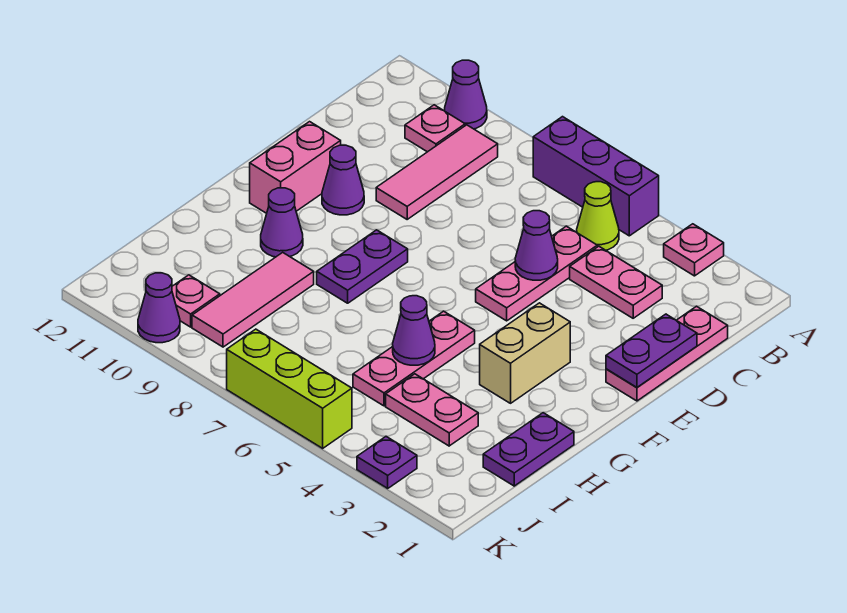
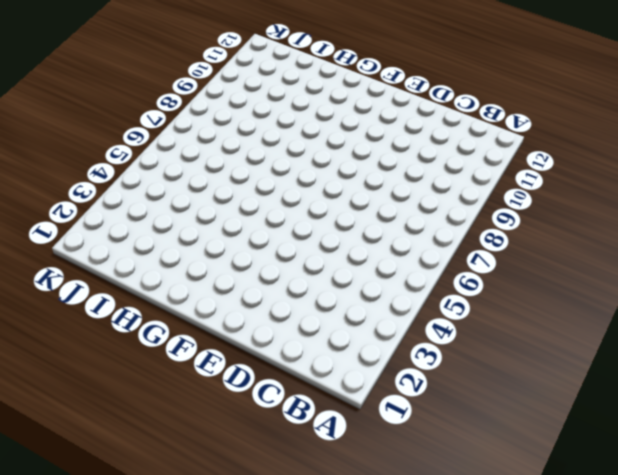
none -> pink plate A3 level 1
none -> purple brick A5:A7 level 1
none -> purple cone A10 level 1

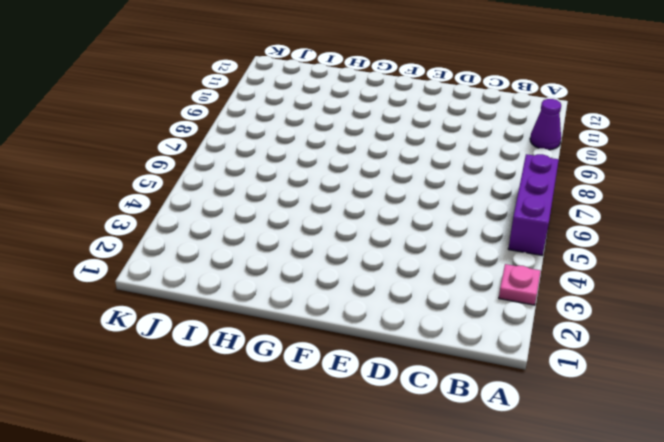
none -> lime cone B5 level 1
none -> pink tile B9:D9 level 1
none -> pink plate B10 level 1

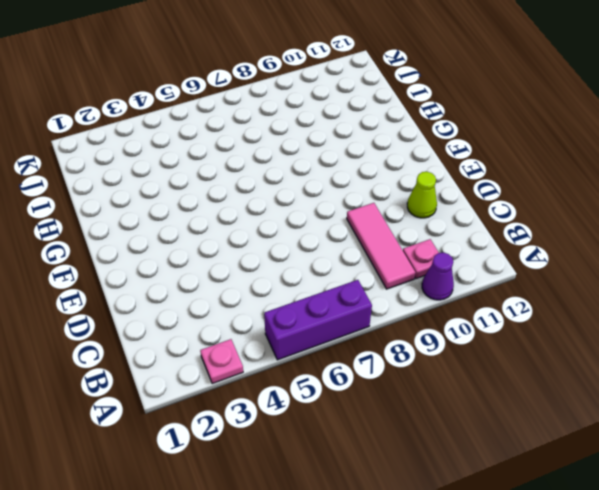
lime cone D11 level 1 -> lime cone B5 level 1
none -> pink plate C1:E1 level 1
none -> pink plate C3:C4 level 1
none -> pink plate C5:E5 level 1

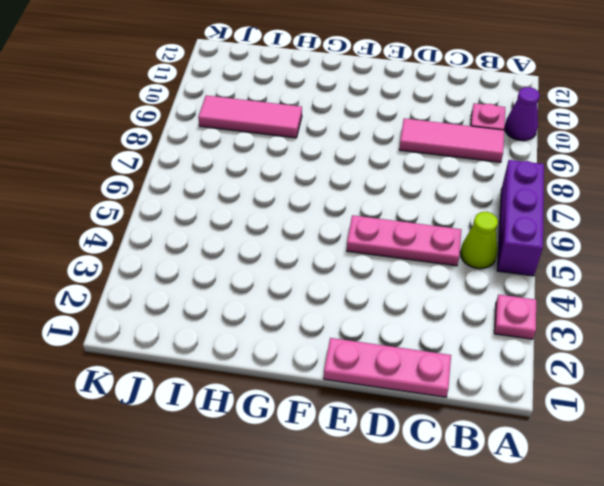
none -> pink plate C3:C4 level 1
none -> purple cone E10 level 1
none -> pink brick E11:F11 level 1

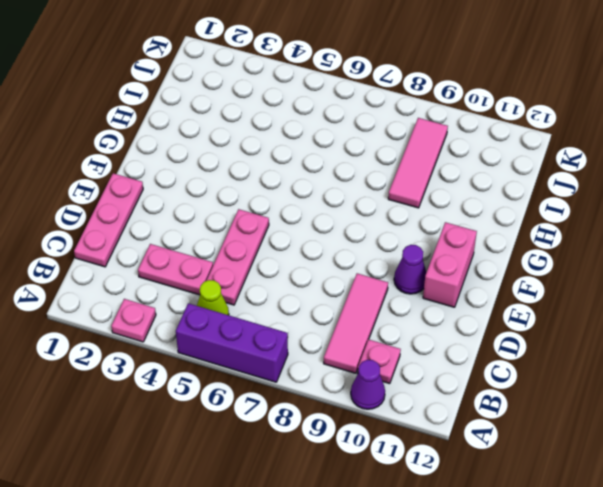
none -> tan brick F3:G3 level 1
none -> purple plate F8:G8 level 1
none -> pink plate G5:I5 level 1

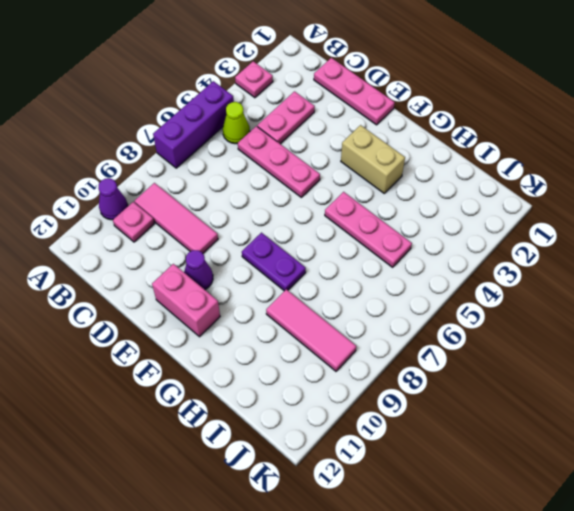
none -> purple cone G10 level 1
none -> purple plate H1:I1 level 1
none -> pink plate I3:I4 level 1

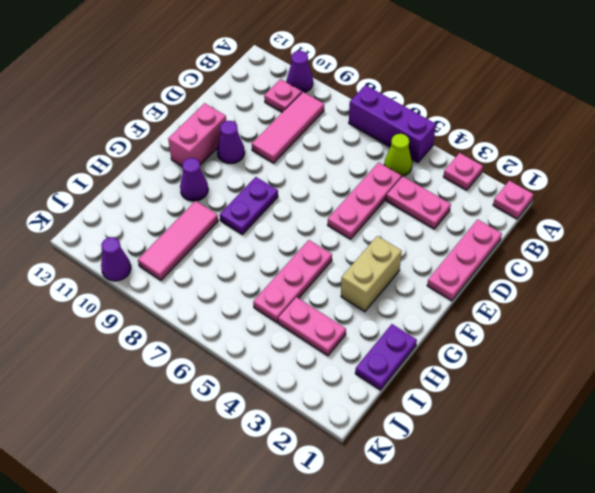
pink plate A1 level 1 -> pink plate J10 level 1
none -> purple plate K3 level 1
none -> lime brick K5:K7 level 1
none -> purple plate D1:E1 level 2

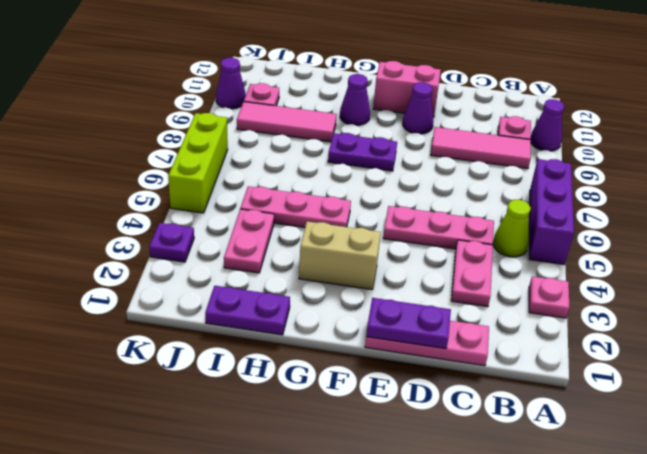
none -> purple cone D5 level 2
none -> purple cone H5 level 2

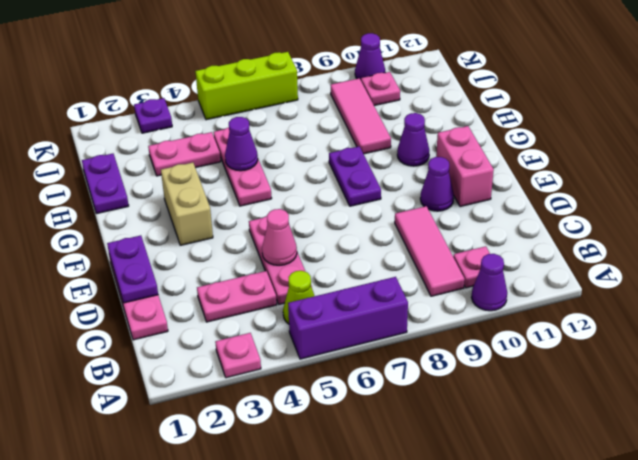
pink cone D5 level 2 -> purple cone D5 level 2

